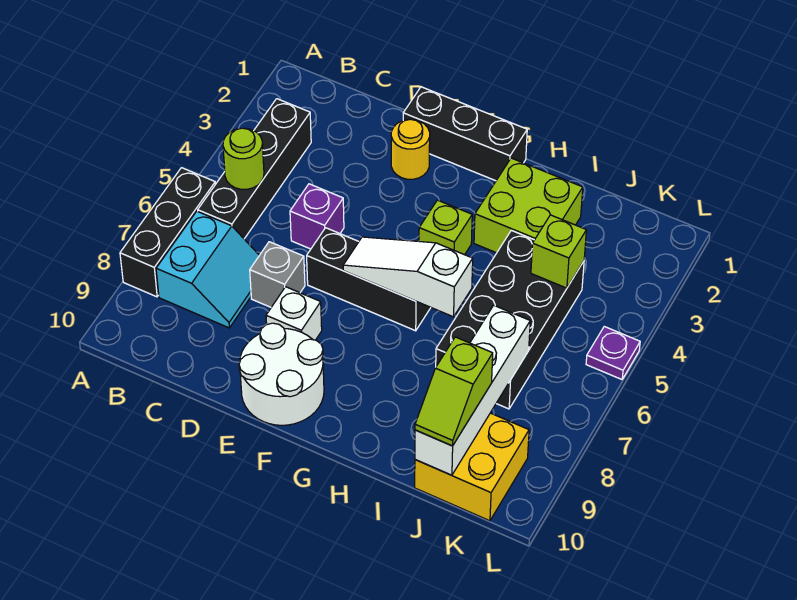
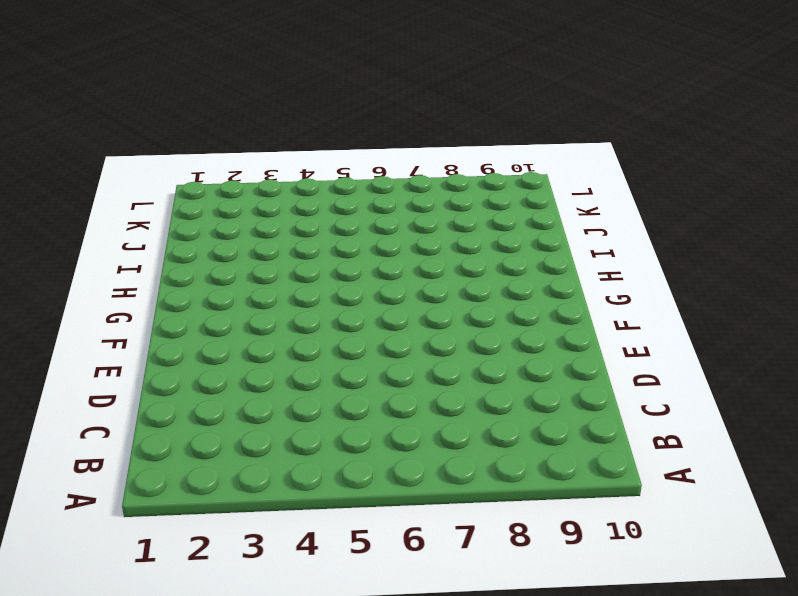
none -> black brick A6:A8 level 1
none -> black brick B3:B6 level 1
none -> cyan slope B7:C8 level 1 top B

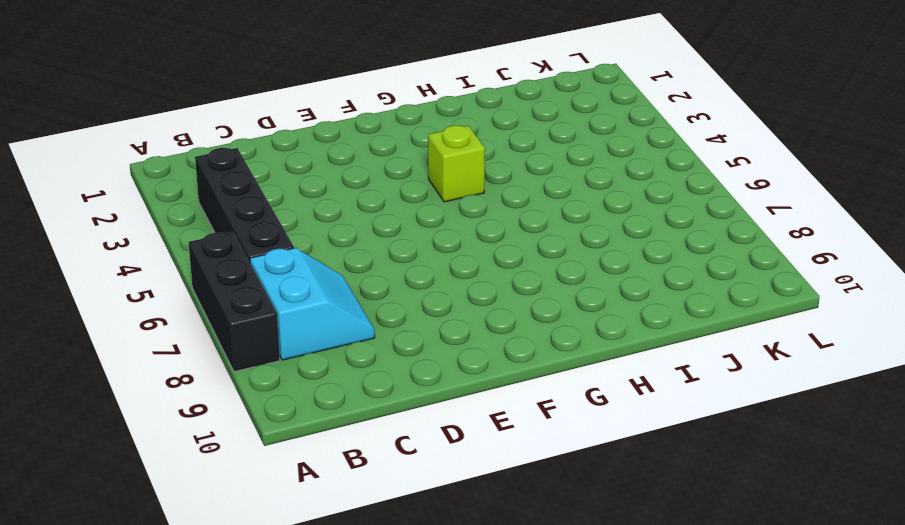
none -> purple brick D5 level 1
none -> grey brick D7 level 1
none -> black brick E1:G1 level 1

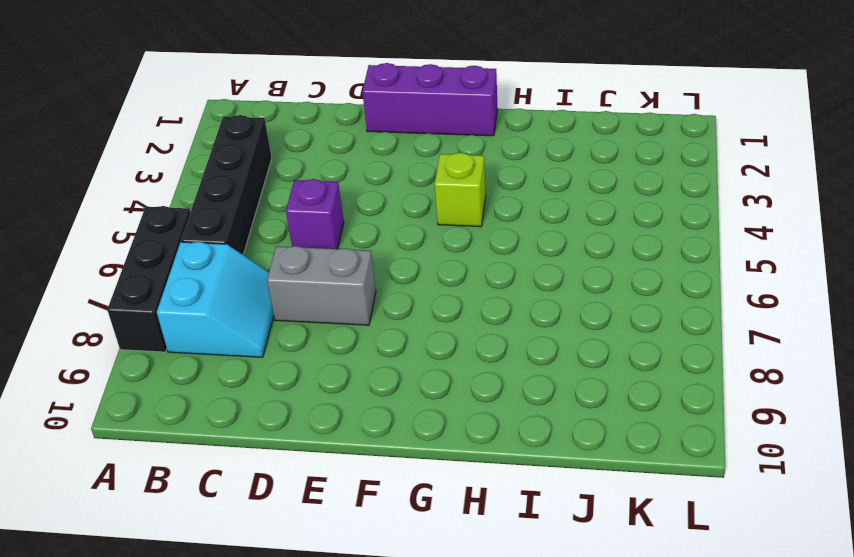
grey brick D7:E7 level 1 -> grey brick D7 level 1
purple brick E1:G1 level 1 -> black brick E1:G1 level 1
none -> yellow round brick E2 level 1
none -> black brick E6:G6 level 1
none -> white brick E8 level 1

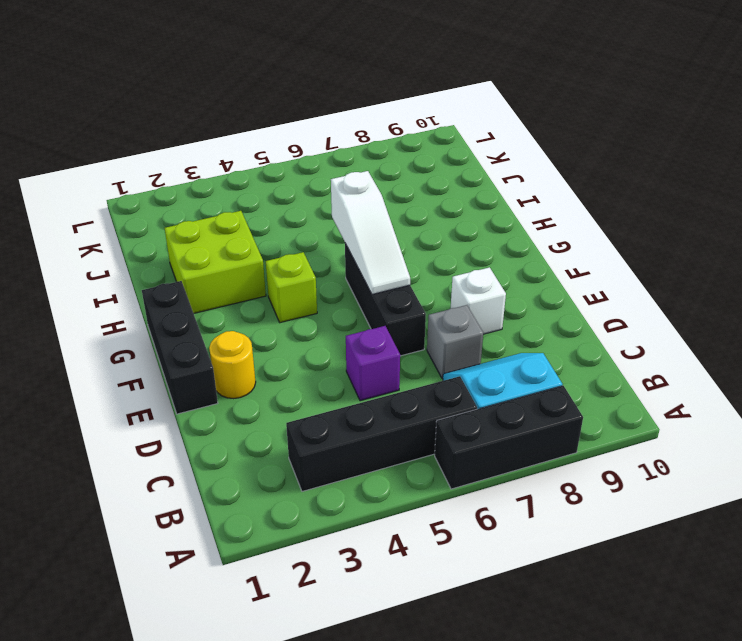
none -> white round brick E9:F10 level 1
none -> black brick I4:J7 level 1
none -> yellow brick J9:K10 level 1

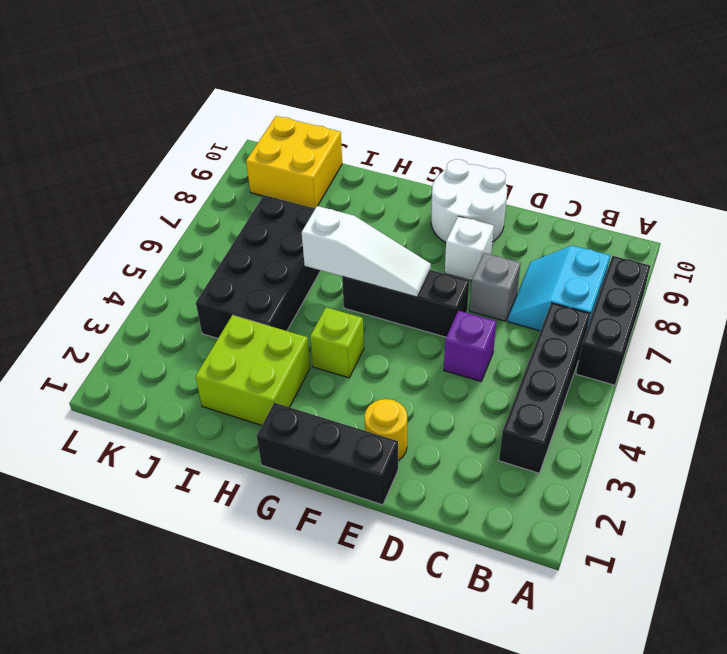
none -> purple plate L5 level 1
none -> lime round brick B5 level 2
none -> lime brick J4 level 2

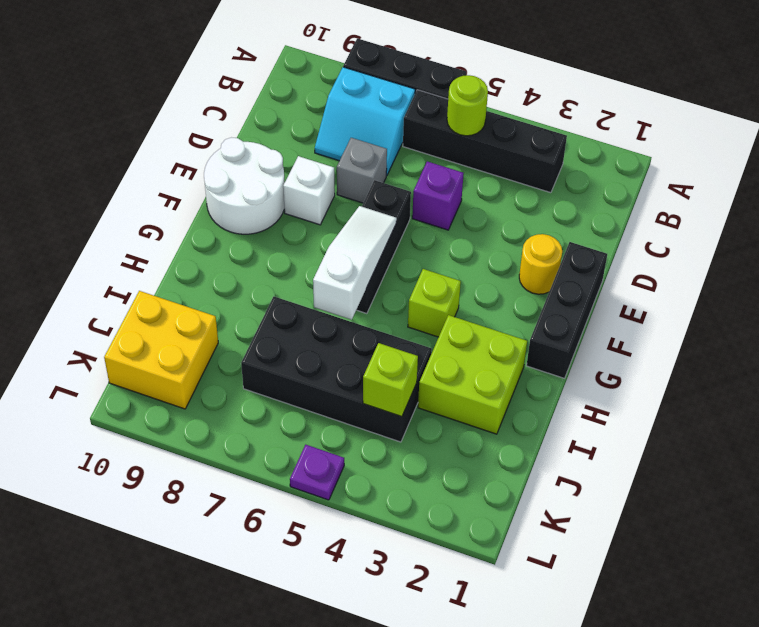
none -> white brick J7:J10 level 2
none -> lime slope J9:J10 level 3 top 9

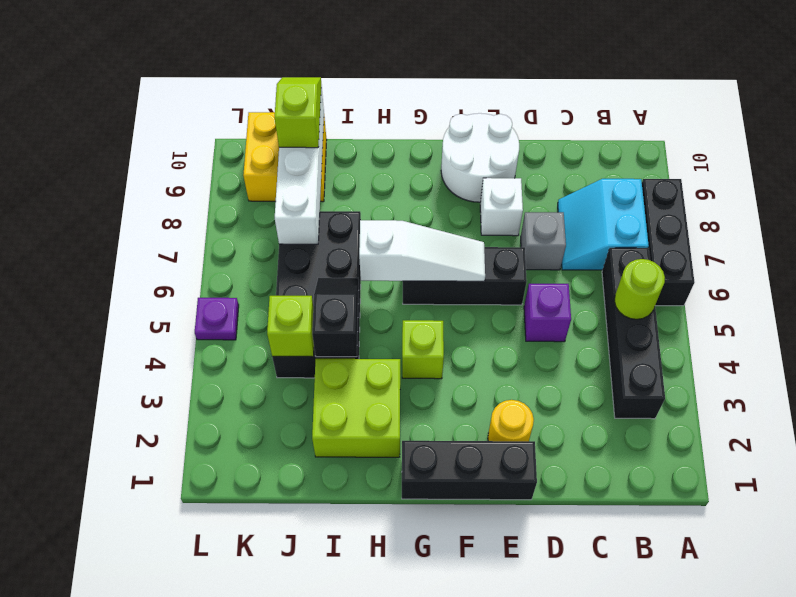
black slope I4:I5 level 2 top 4 -> none

